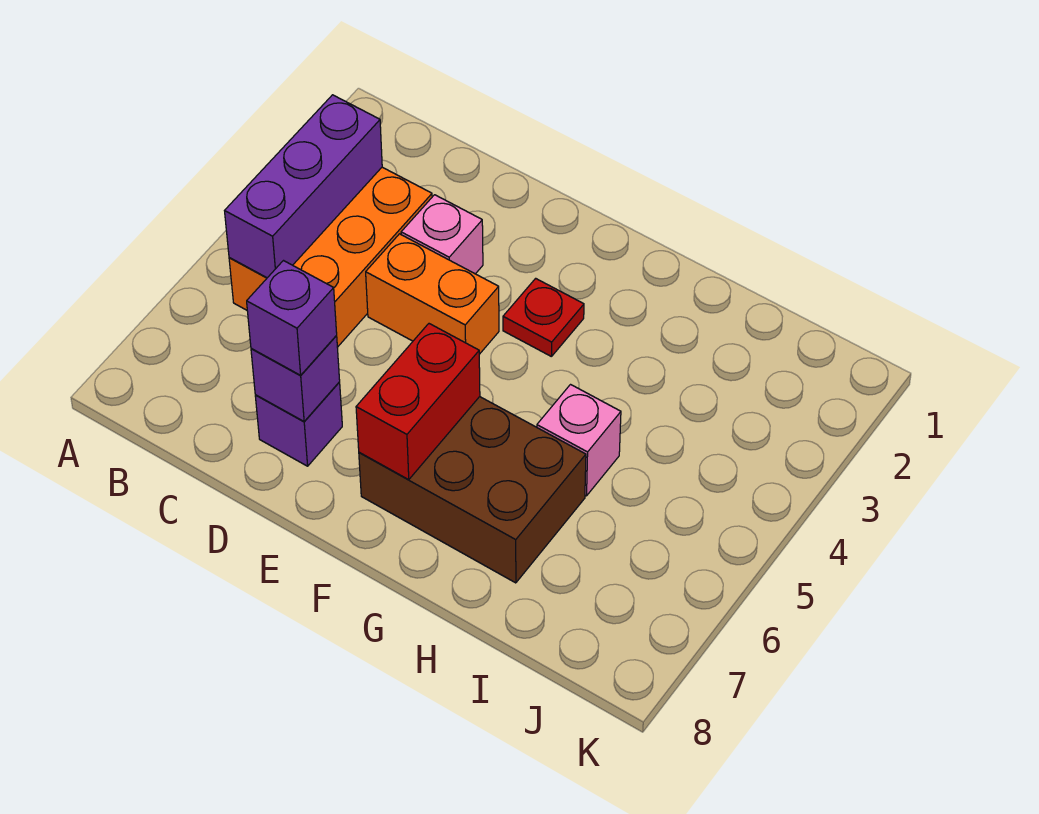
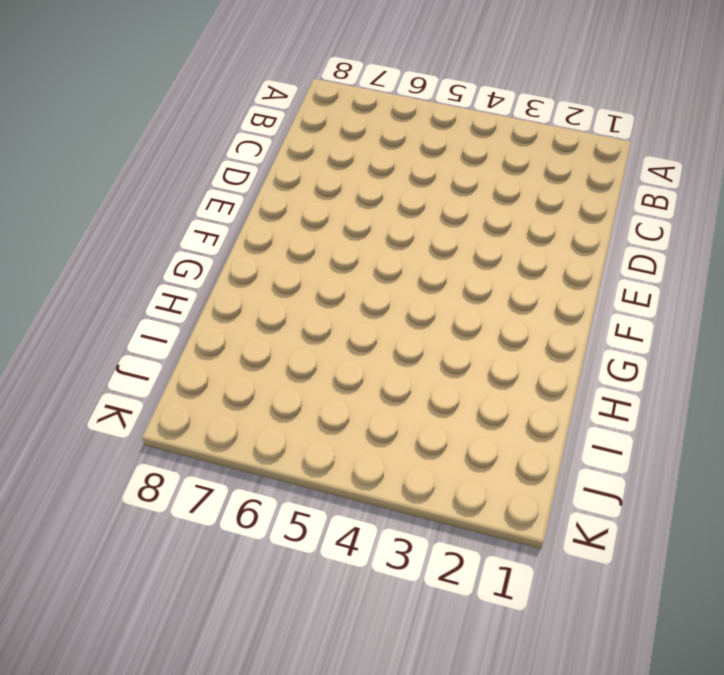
none -> orange brick B3:C5 level 1
none -> pink brick D3 level 1

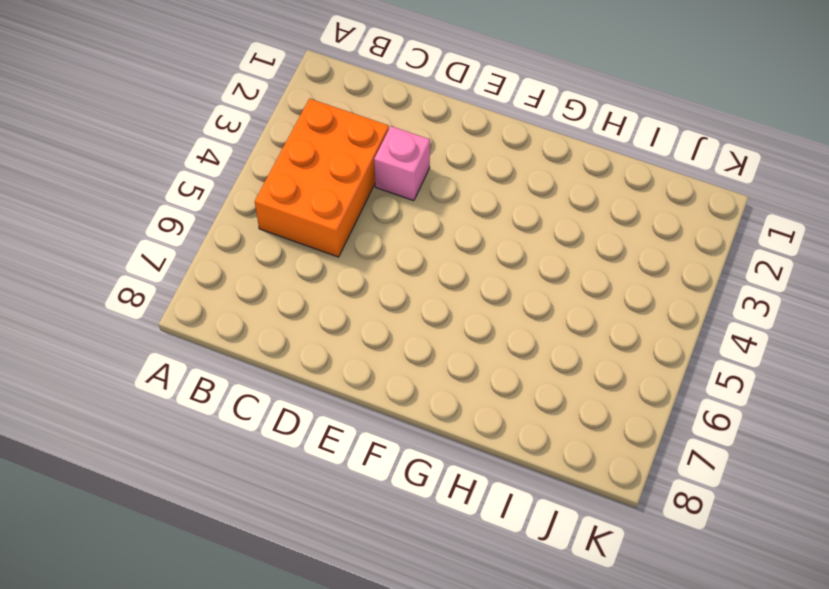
none -> orange brick D4:E4 level 1
none -> purple brick D7 level 1

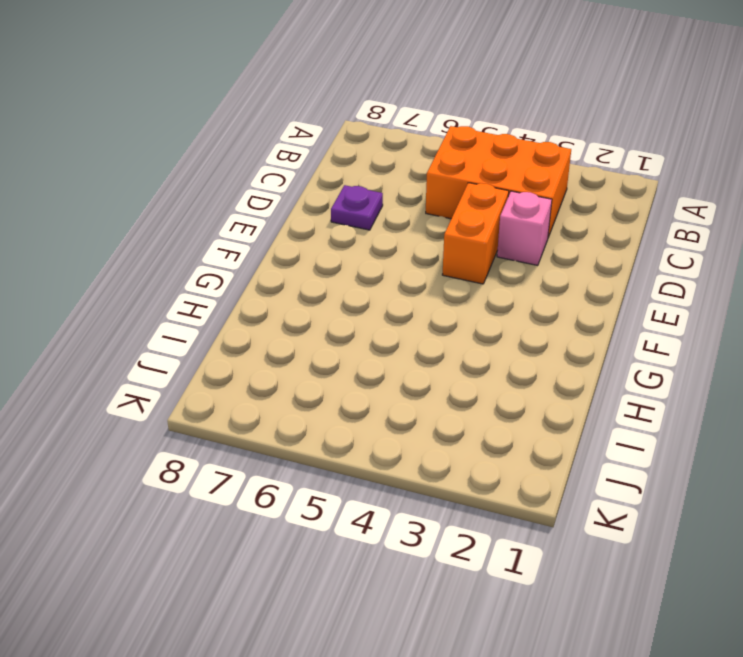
purple plate D7 level 1 -> purple brick D7 level 1
none -> red plate F3 level 1
none -> brown brick F6:H7 level 1

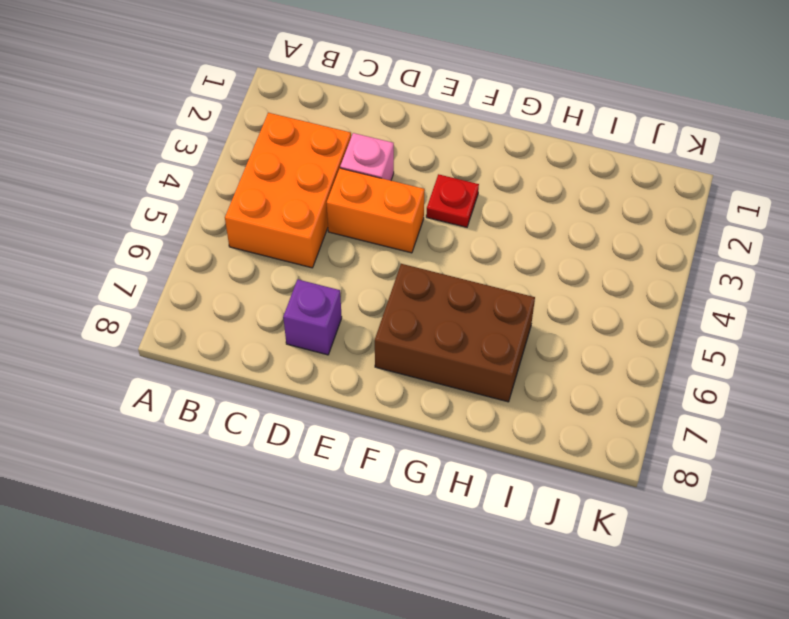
none -> pink brick H5 level 1
none -> purple brick B3:B5 level 2

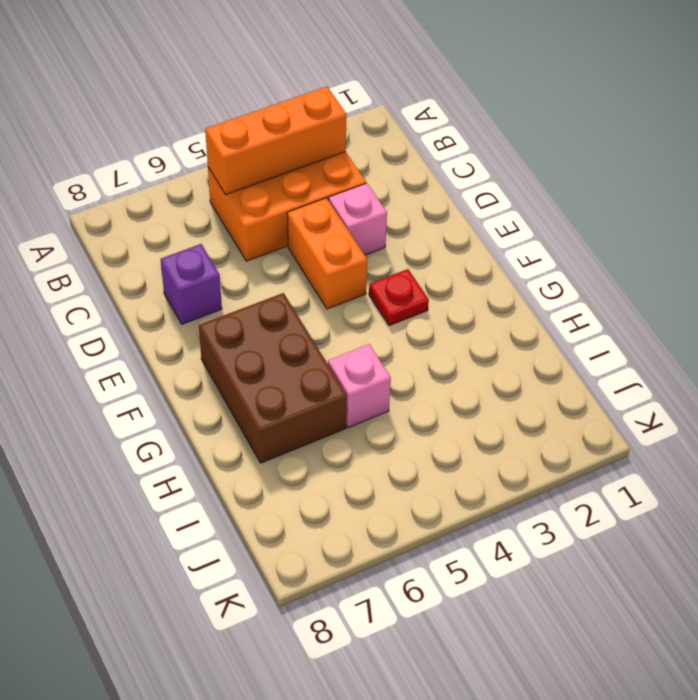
orange brick B3:B5 level 2 -> purple brick B3:B5 level 2
none -> purple brick D7 level 2
none -> red brick F6:F7 level 2

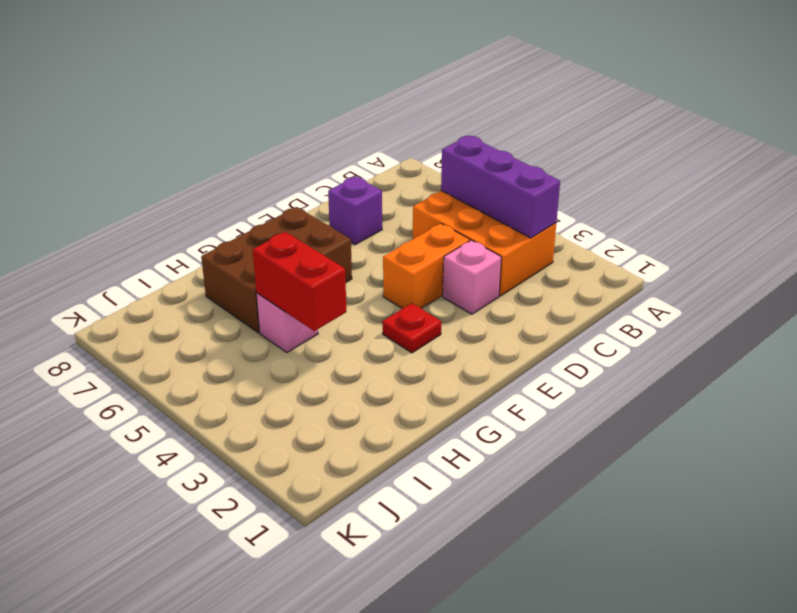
red brick H4:H5 level 2 -> red brick F6:F7 level 2
none -> purple brick D7 level 2
none -> purple brick D7 level 3

